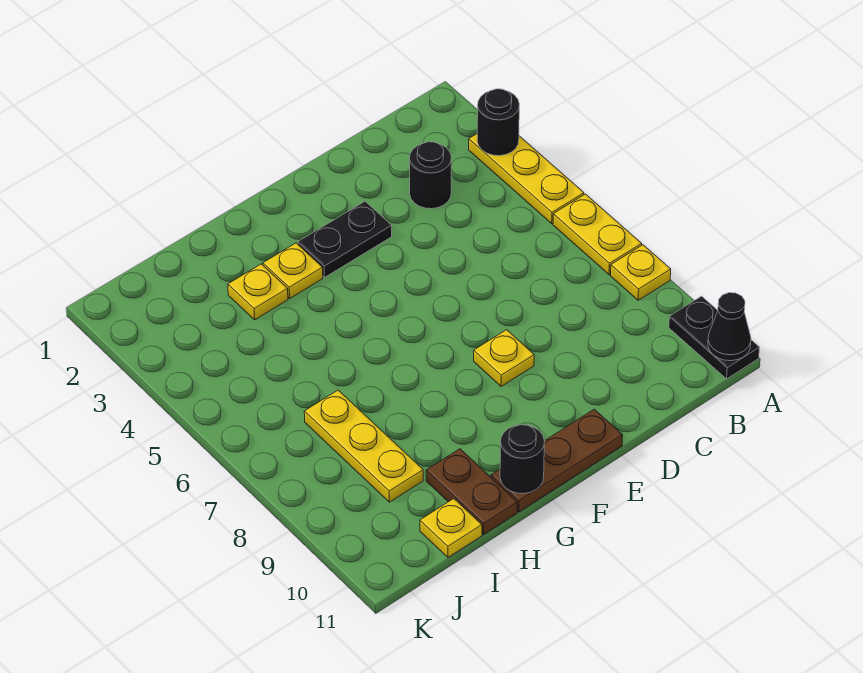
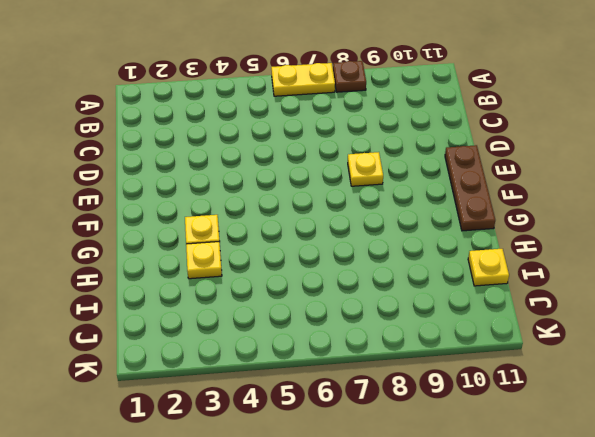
brown plate A8 level 1 -> yellow plate A8 level 1
none -> yellow plate A3:A5 level 1
none -> black plate A10:A11 level 1
none -> black round brick C3 level 1

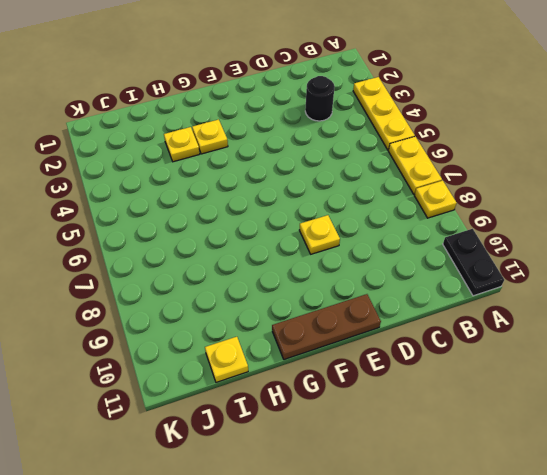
none -> black plate E3:F3 level 1
none -> brown plate H10:H11 level 1
none -> yellow plate I7:I9 level 1

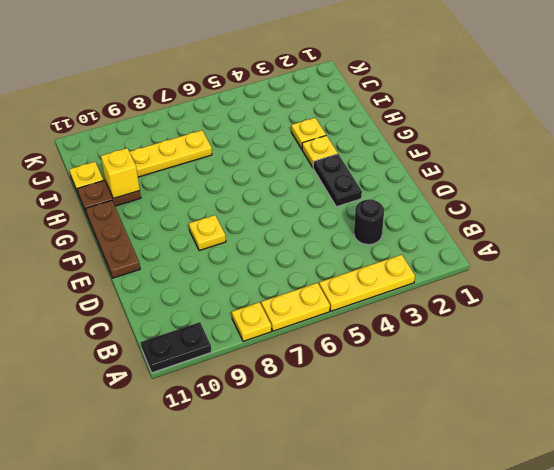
yellow brick H10 level 2 -> none
none -> black round brick A3 level 2
none -> black cone A11 level 2
none -> black round brick G11 level 2

